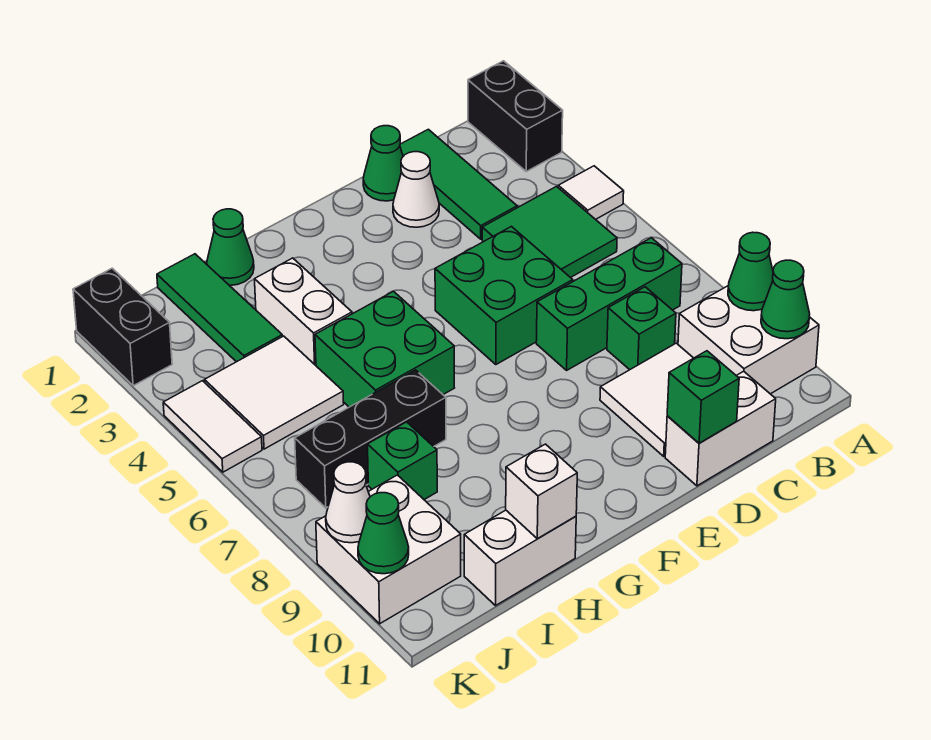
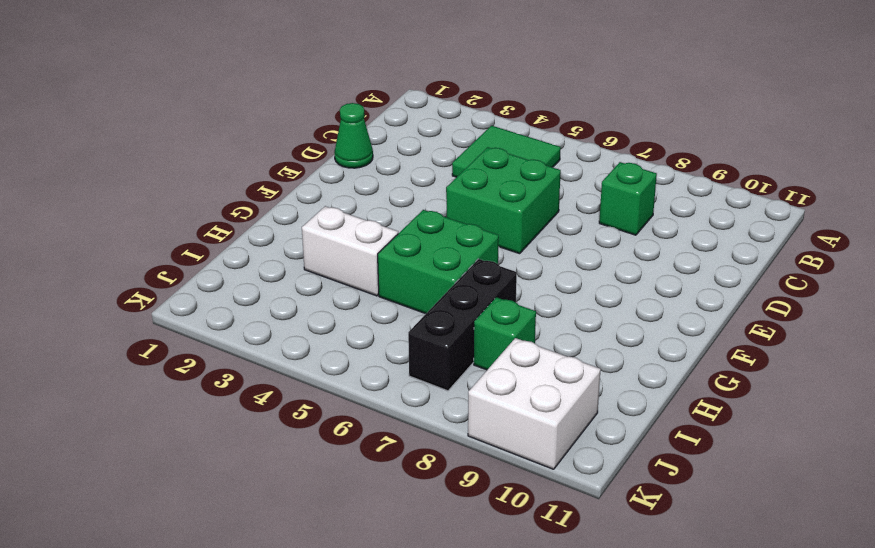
none -> black brick A1:A2 level 1
none -> white tile A4 level 1
none -> white brick A9:B10 level 1

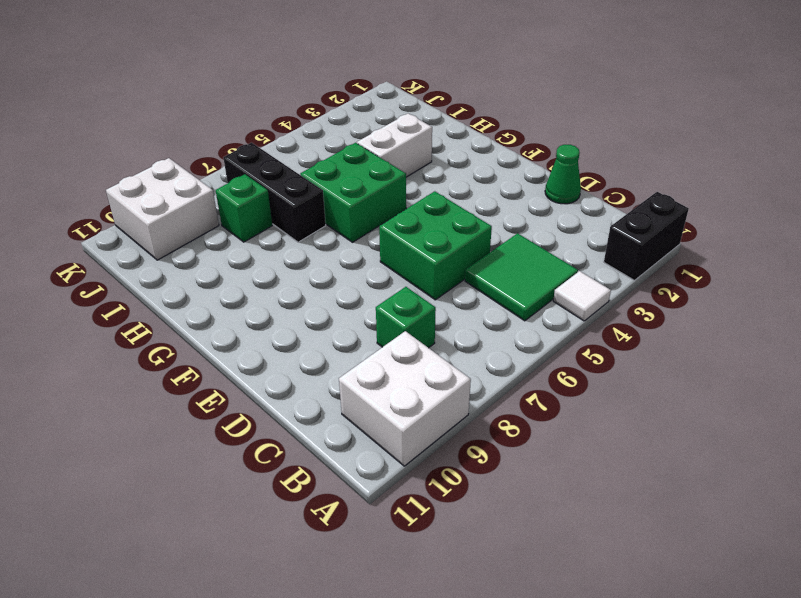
none -> green brick B7:D7 level 1
none -> green tile C1:C3 level 1
none -> white tile C9:D10 level 1

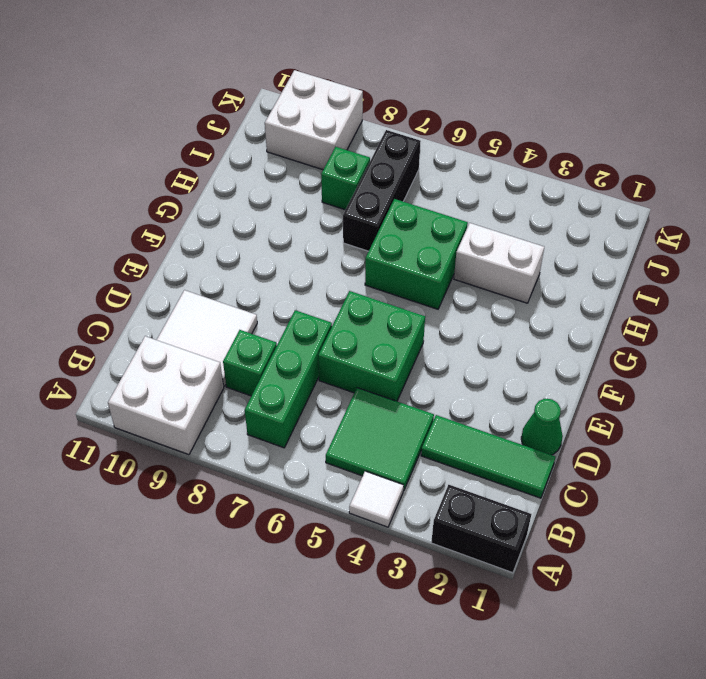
none -> white brick C11:D11 level 1
none -> white cone D2 level 1
none -> green cone H1 level 1

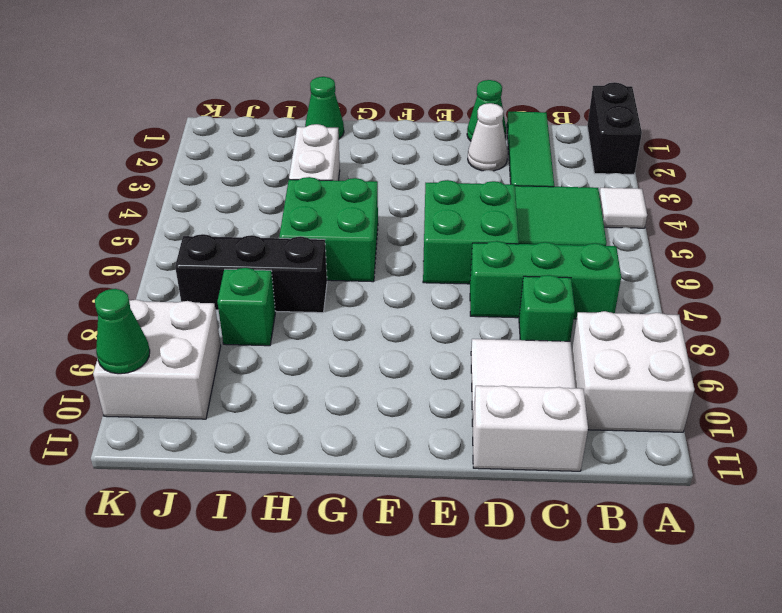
none -> white brick H11:I11 level 1
none -> green tile I1:I3 level 1
none -> white tile I4:J5 level 1

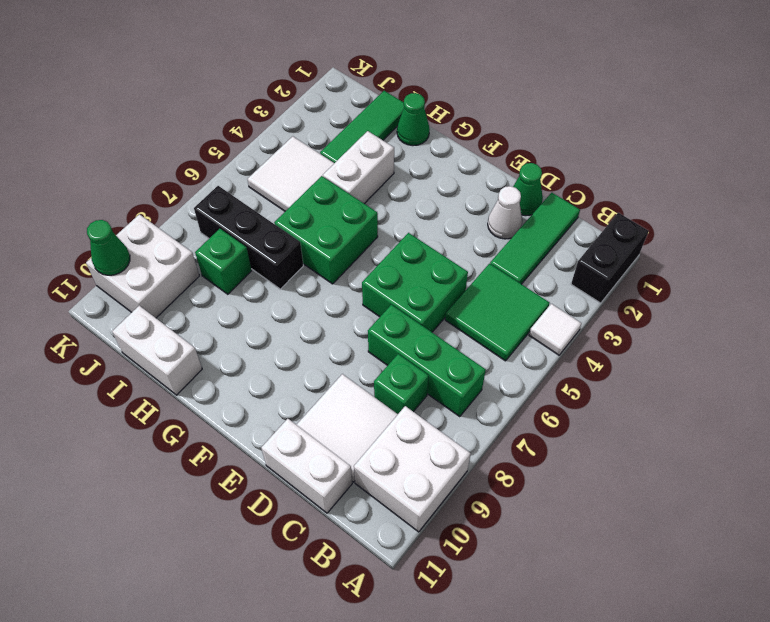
none -> black brick K1:K2 level 1
none -> white tile K4:K5 level 1
none -> green cone A9 level 2

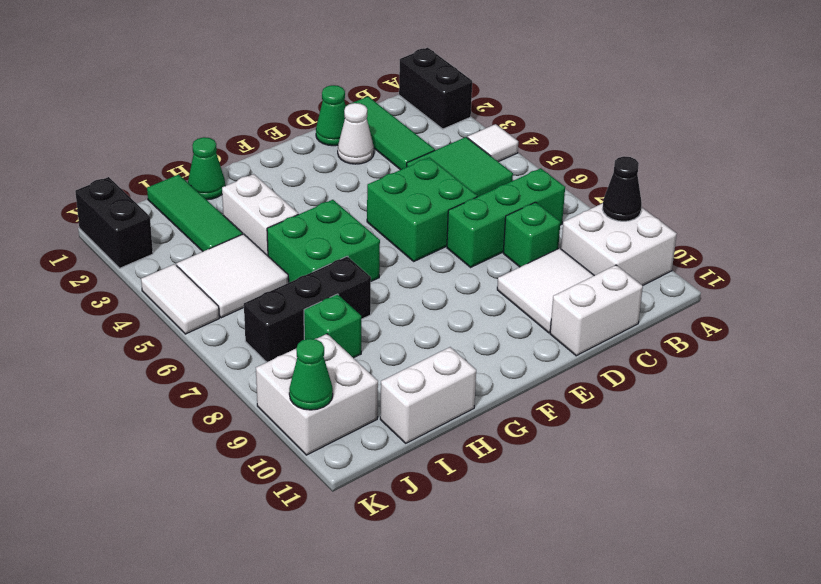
black cone A9 level 2 -> green cone A9 level 2
none -> green cone A10 level 2
none -> green brick D11 level 2
none -> white brick H11 level 2

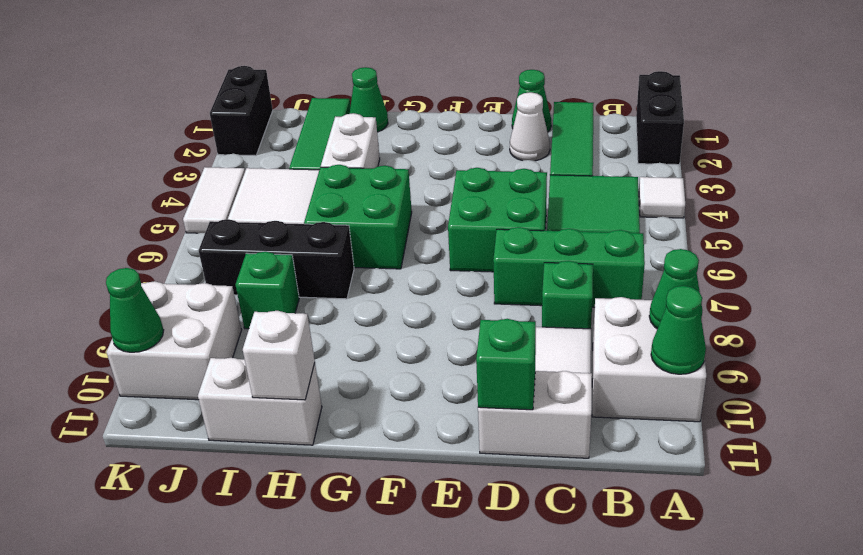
none -> white cone K9 level 2

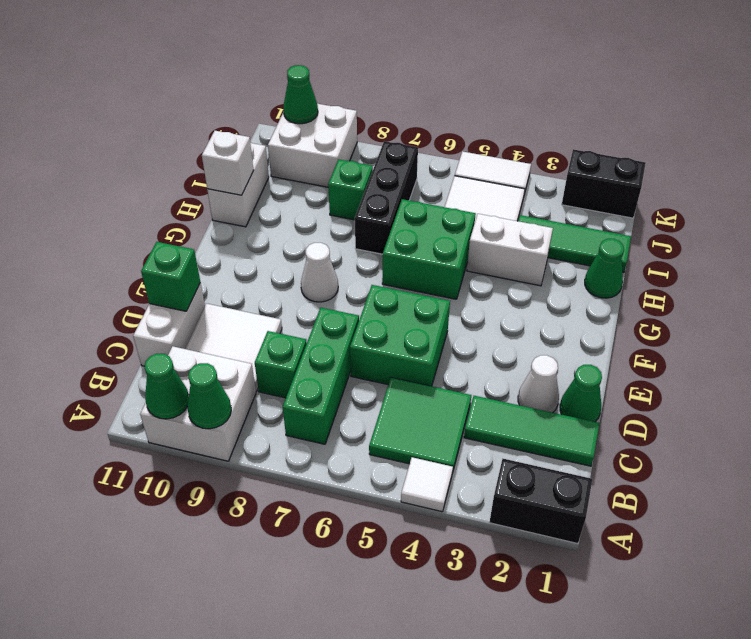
white cone F8 level 1 -> white cone K9 level 2

